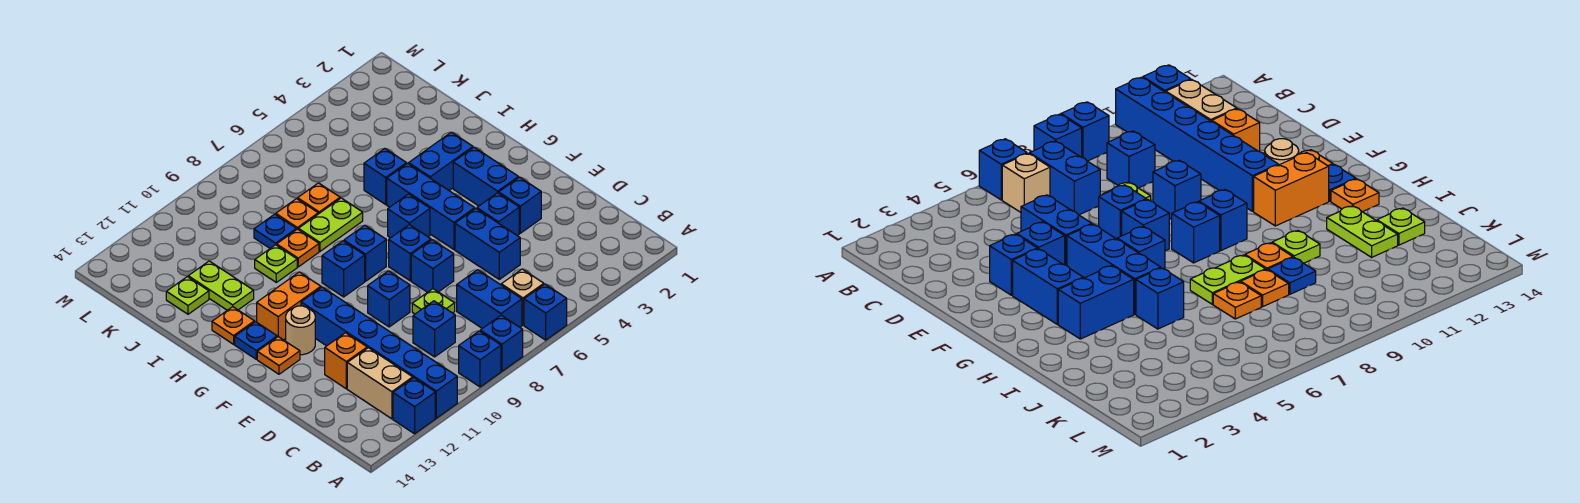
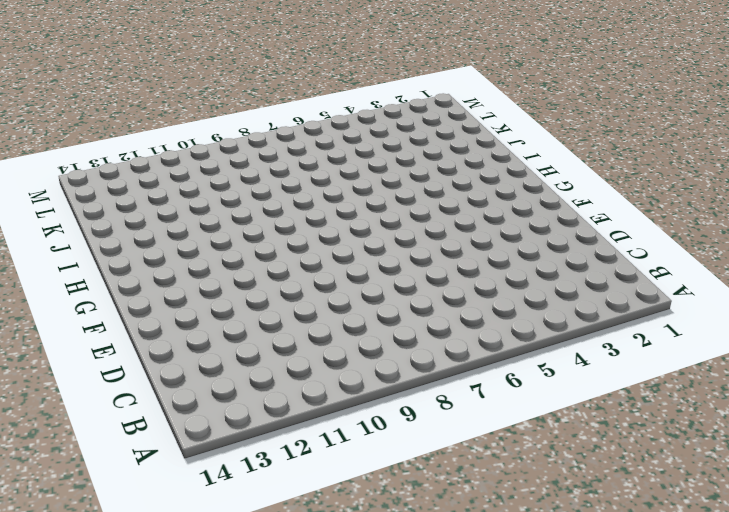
none -> blue brick A6 level 1
none -> blue brick A8 level 1
none -> blue brick A9 level 1
none -> blue brick A11:F11 level 1

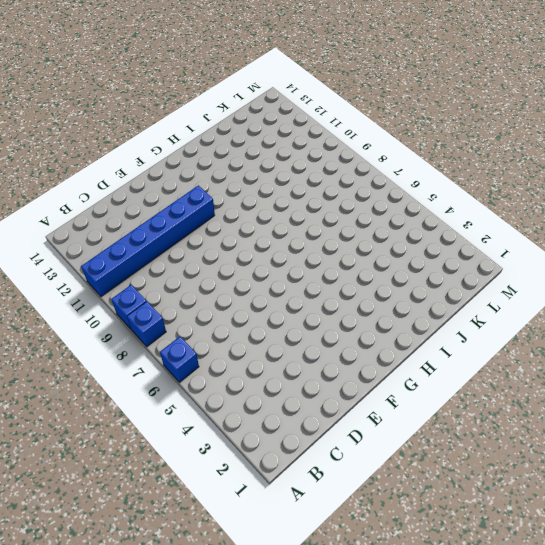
none -> blue brick A12 level 1
none -> tan brick B6 level 1
none -> blue brick B7:C7 level 1
none -> tan brick B12:C12 level 1

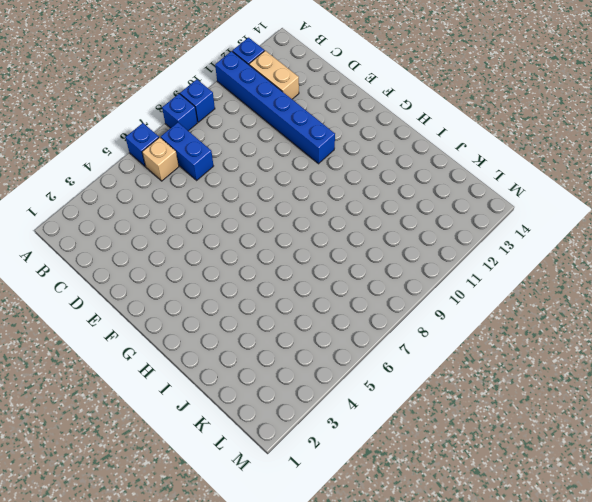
none -> blue brick C9 level 1
none -> blue brick D5:E5 level 1
none -> lime plate D8 level 1
none -> orange brick D12 level 1

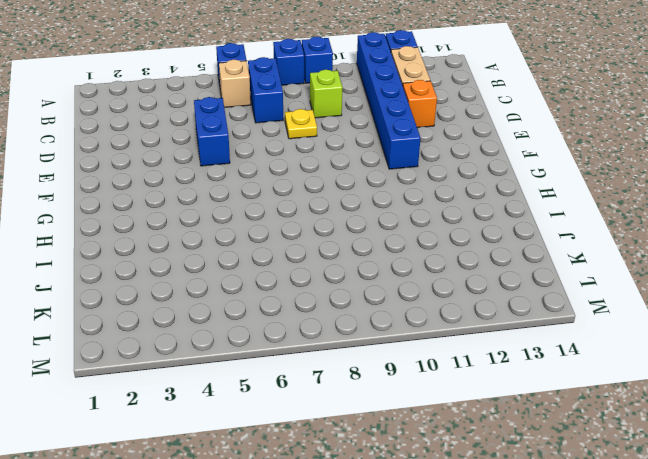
lime brick C9 level 1 -> blue brick C9 level 1
yellow plate D8 level 1 -> lime plate D8 level 1
none -> blue brick E3 level 1
none -> blue brick E4 level 1
none -> blue brick E7 level 1
none -> blue brick E9 level 1

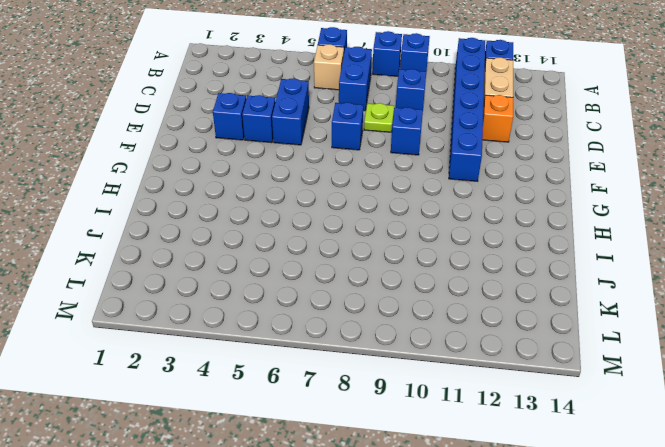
none -> blue brick F3:G3 level 1
none -> blue brick F5:H5 level 1
none -> blue brick F7 level 1
none -> tan round brick F12 level 1

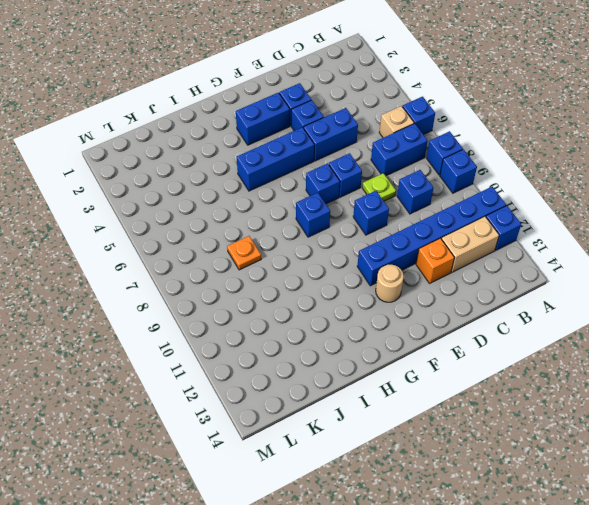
none -> orange plate F13 level 1
none -> blue brick G6 level 1
none -> blue brick G9 level 1
none -> orange brick G11:G12 level 1

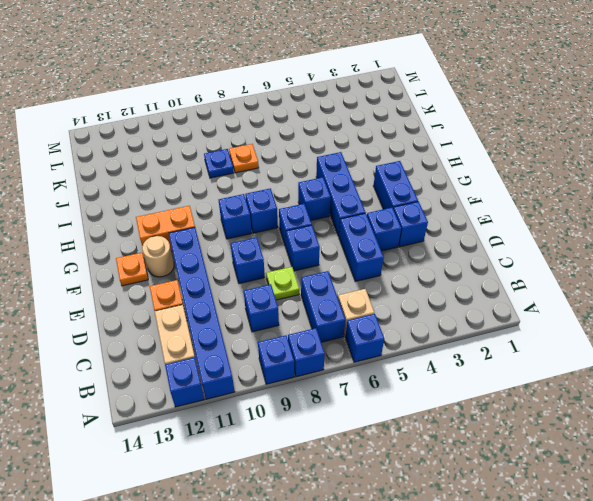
none -> blue plate G13 level 1
none -> blue brick H3:H4 level 1
none -> orange plate H13 level 1
none -> blue brick I5 level 1

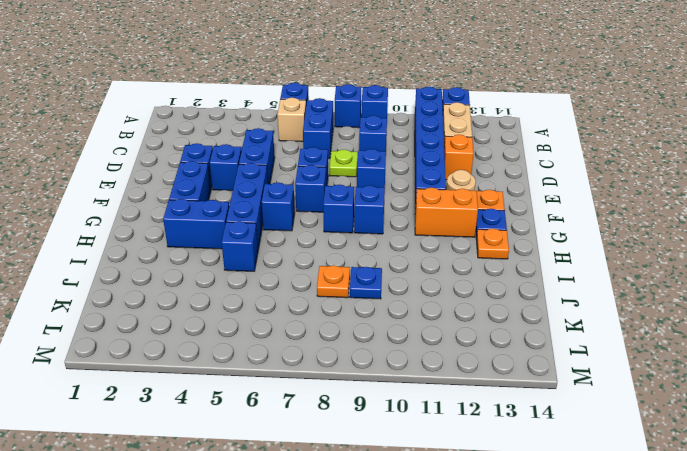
none -> lime plate I7:I8 level 1
none -> orange plate I9 level 1
none -> lime plate I10 level 1
none -> lime plate I12:J12 level 1

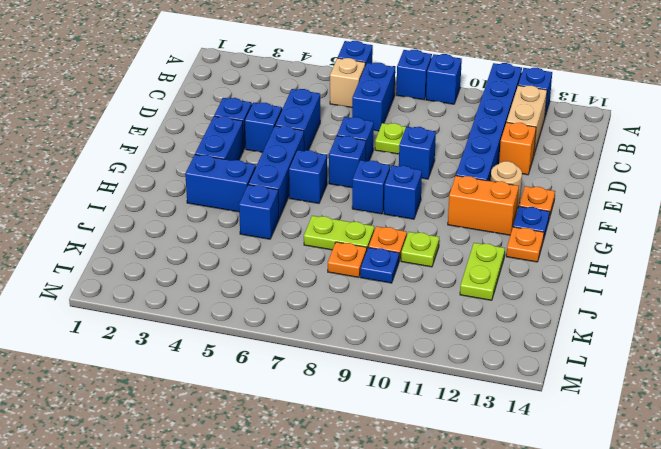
none -> blue brick C9 level 1
none -> orange plate J7 level 1
none -> lime plate J13 level 1

